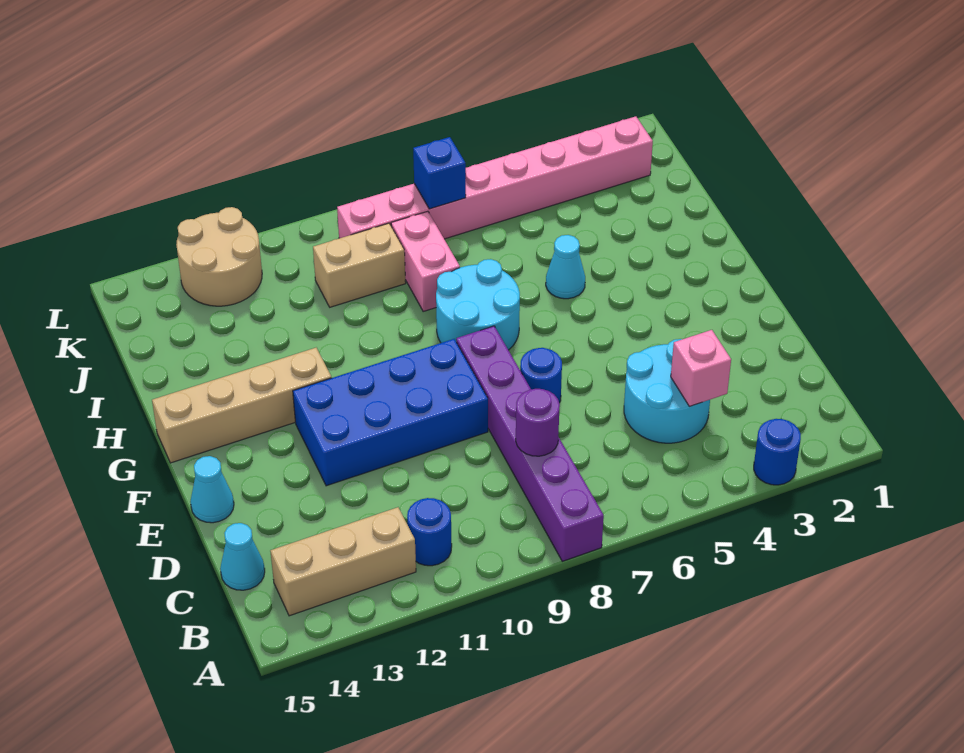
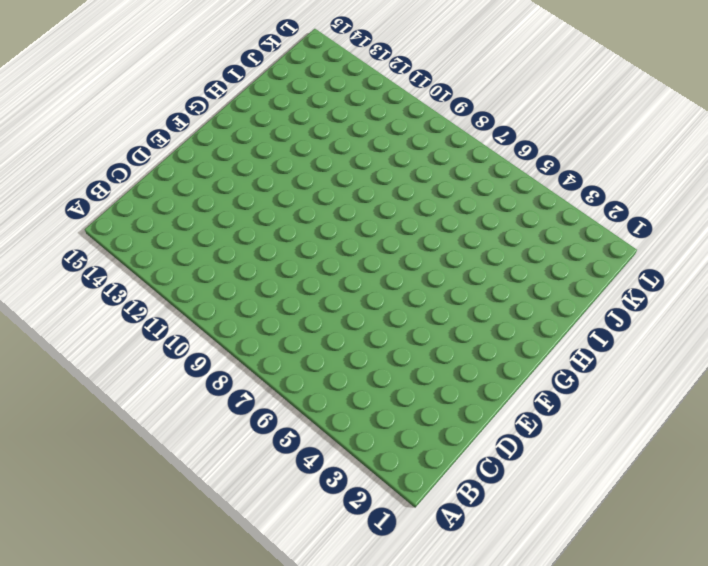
none -> blue round brick A3 level 1
none -> purple brick A8:F8 level 1
none -> blue round brick B11 level 1

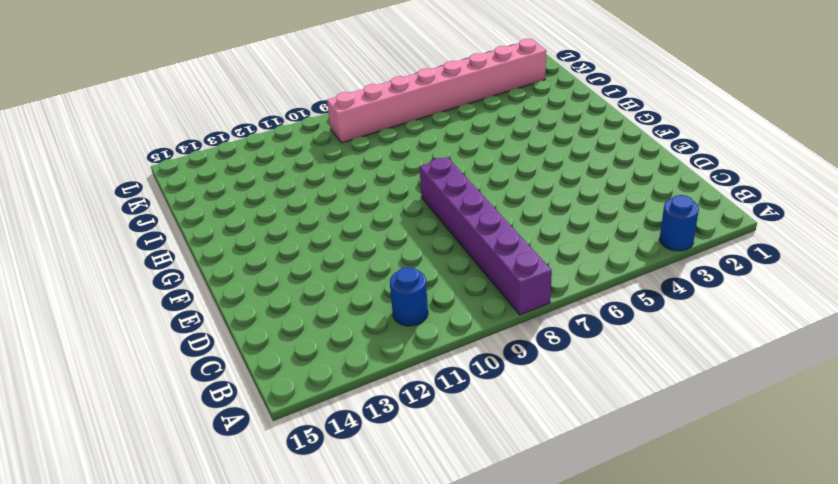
none -> tan brick B12:B14 level 1
none -> cyan round brick C4:D5 level 1
none -> cyan cone C15 level 1

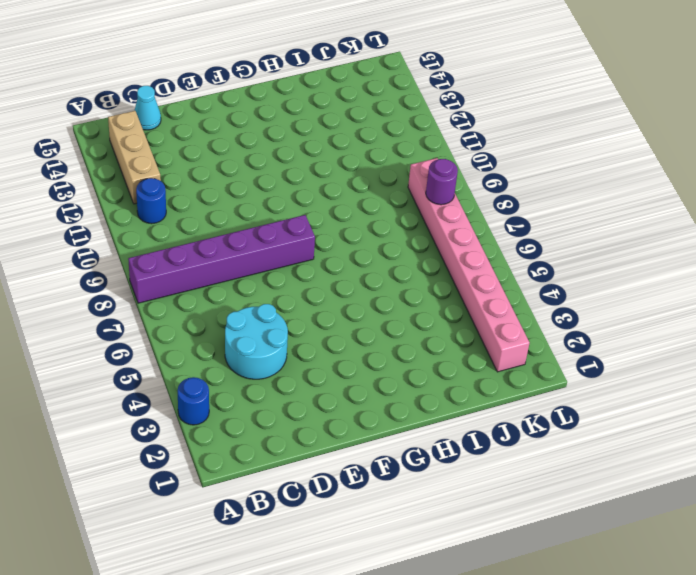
purple round brick K8 level 2 -> purple round brick C8 level 2
none -> blue round brick E7 level 1
none -> blue brick E9:F12 level 1
none -> cyan cone E15 level 1

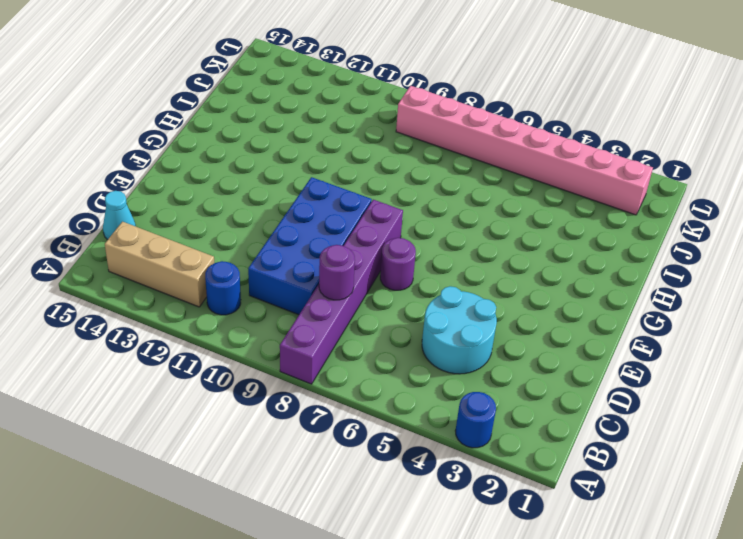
blue brick C9:F10 level 1 -> blue brick E9:F12 level 1
purple round brick E7 level 1 -> blue round brick E7 level 1
none -> cyan cone E15 level 1
none -> cyan round brick G7:H8 level 1
none -> tan brick G12:G15 level 1

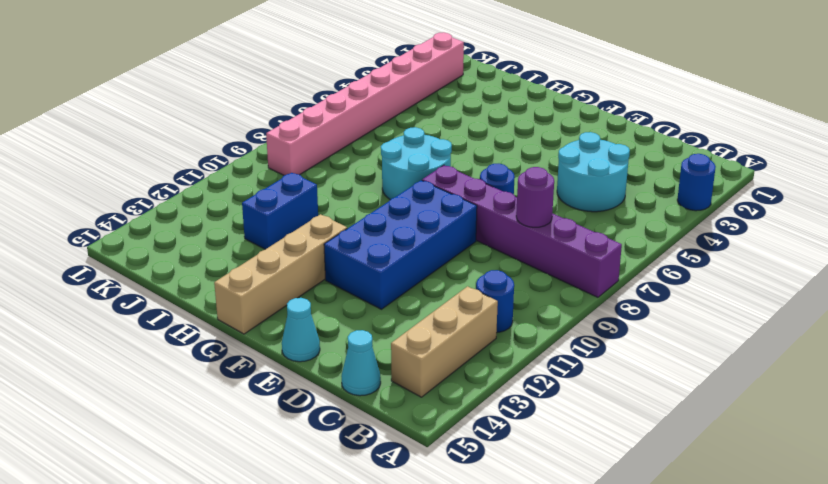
blue brick I11:I12 level 1 -> none
none -> cyan cone H5 level 1
none -> pink brick I8:J8 level 1
none -> tan brick J9:J10 level 1

